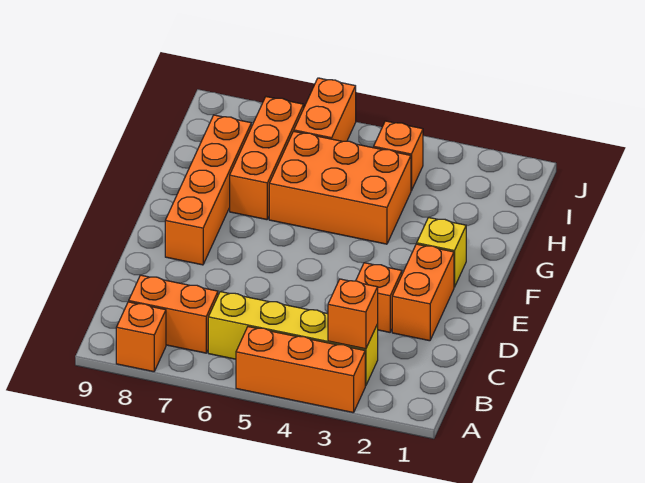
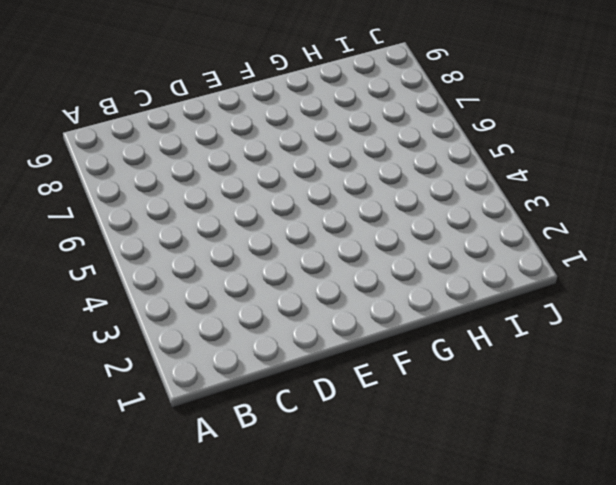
none -> orange brick A3:A5 level 1
none -> orange brick A8 level 1
none -> yellow brick B3:B6 level 1

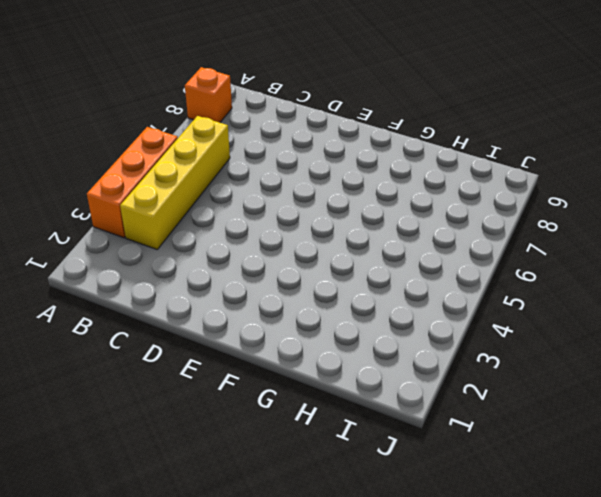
none -> orange brick B7:B8 level 1
none -> orange brick D2:E2 level 1
none -> orange brick D3 level 1

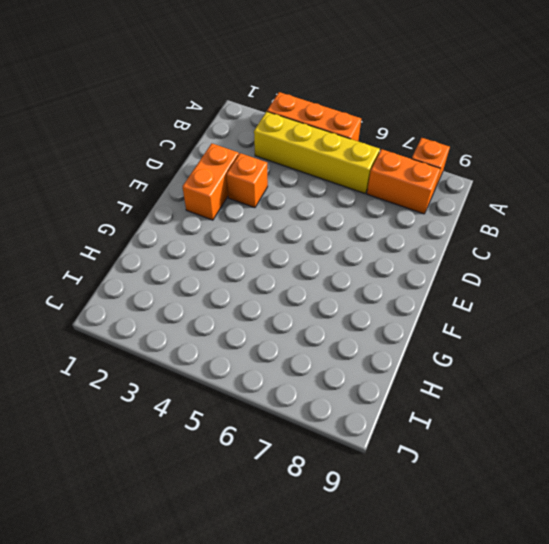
none -> orange brick E8:H8 level 1
none -> yellow brick F2 level 1
none -> orange brick G4:H6 level 1

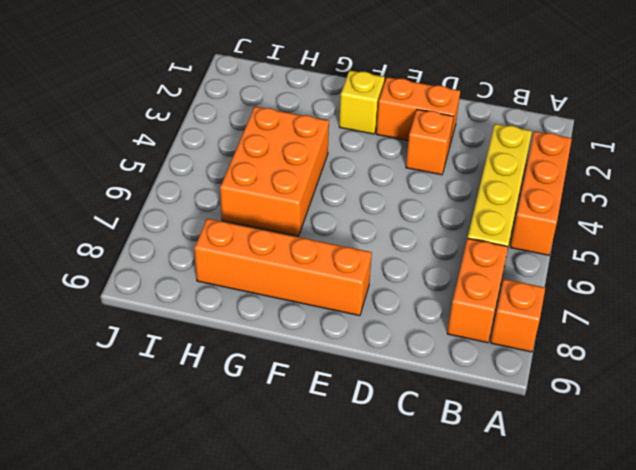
none -> orange brick G7:I7 level 1
none -> orange brick I4 level 1
none -> orange brick I6:J6 level 1

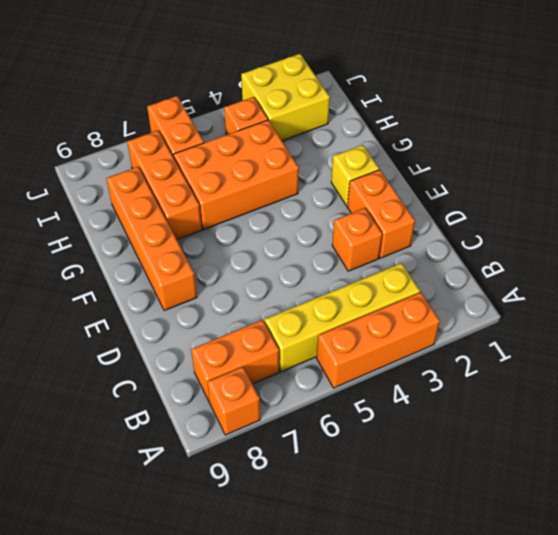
yellow brick I2:J3 level 1 -> none
none -> orange brick B3 level 2

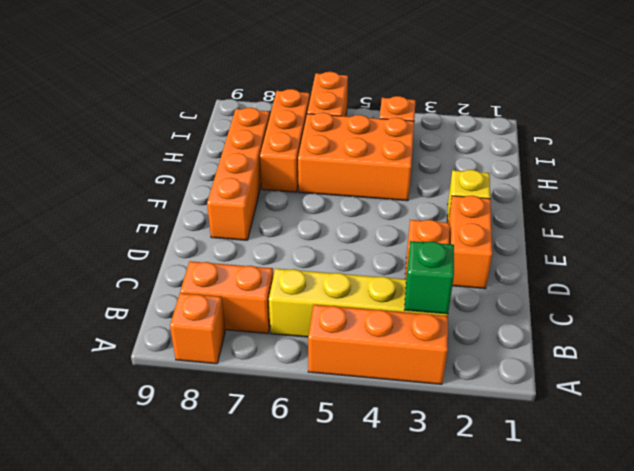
green brick B3 level 2 -> orange brick B3 level 2

